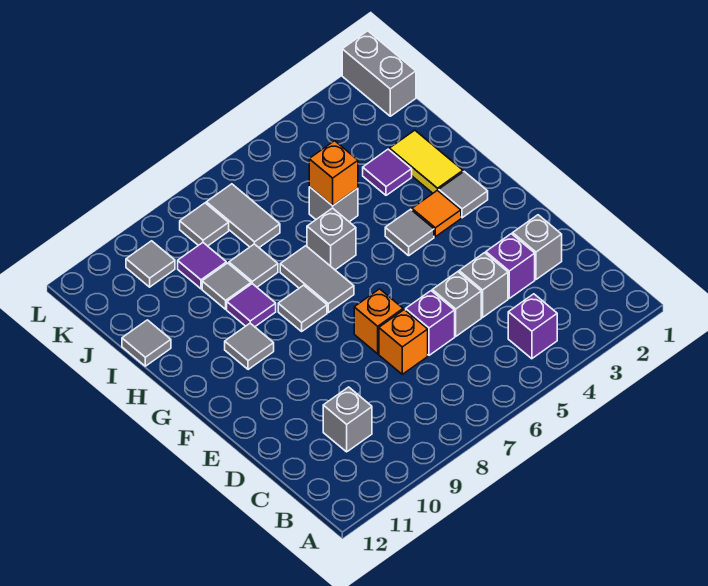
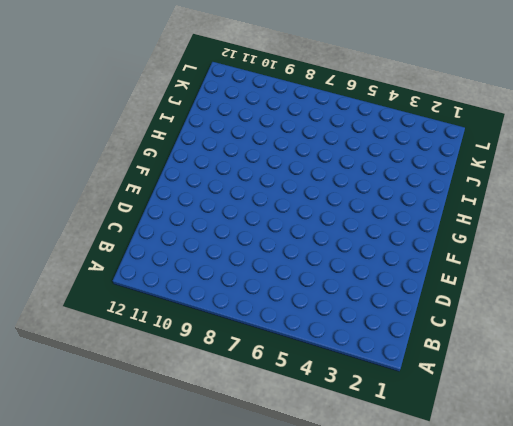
none -> purple brick B4 level 1
none -> grey brick C10 level 1
none -> grey brick D2 level 1

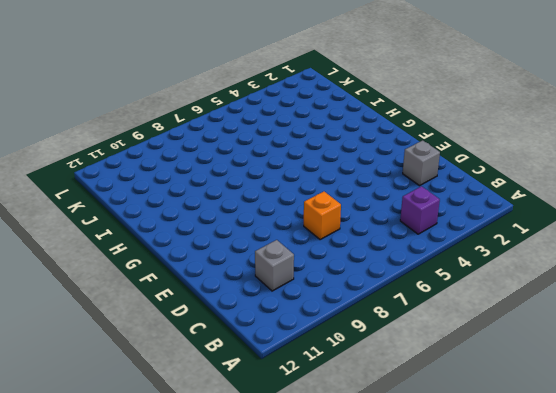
none -> purple brick D3 level 1
none -> grey brick D4 level 1
none -> grey brick D5 level 1

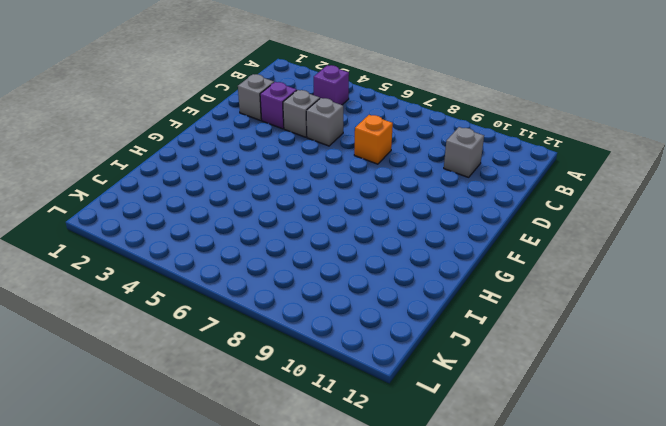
none -> purple brick D6 level 1
none -> orange brick E7 level 1
none -> grey tile G2 level 1

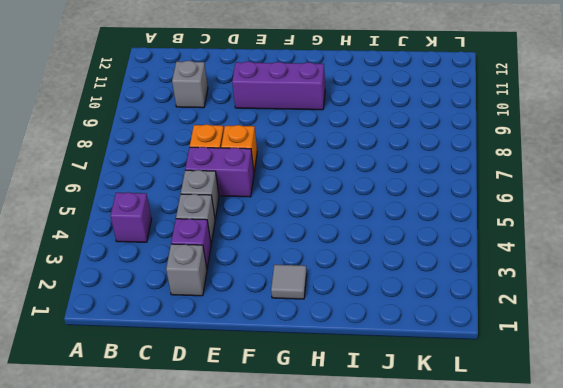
purple brick D6:E6 level 1 -> purple brick D6 level 1
purple brick E10:G10 level 1 -> grey tile G10 level 1
none -> orange tile G3 level 1
none -> grey tile G4 level 1
none -> grey tile G7:H7 level 1

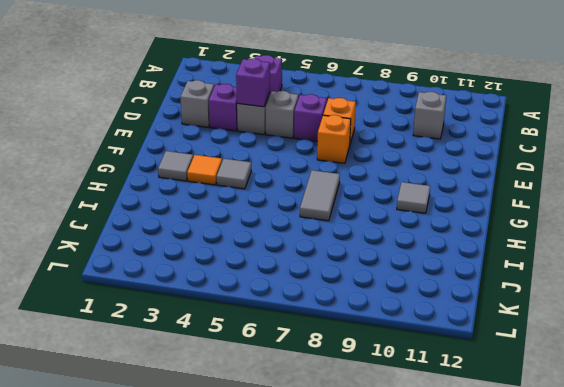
purple brick D4 level 2 -> none
none -> grey tile G8 level 1
none -> yellow tile H2:I2 level 1
none -> grey brick H6 level 1

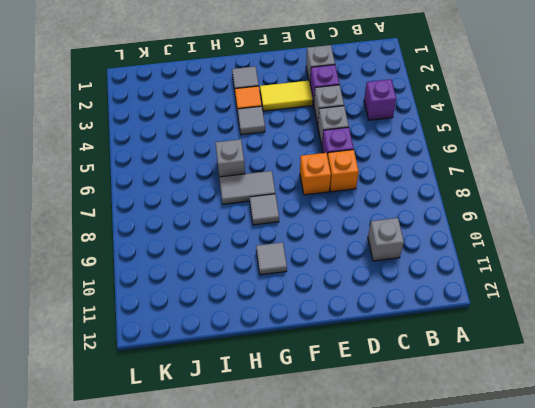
yellow tile E3:F3 level 1 -> yellow tile H2:I2 level 1
none -> purple tile H9 level 1
none -> purple tile I3 level 1
none -> grey brick I5 level 1

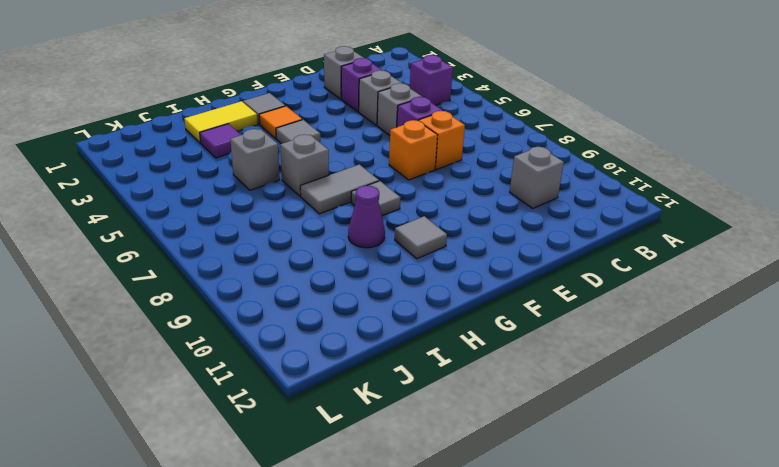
purple cone H9 level 1 -> purple tile H9 level 1
none -> grey tile I8 level 1
none -> grey tile I9 level 1
none -> grey tile I12 level 1

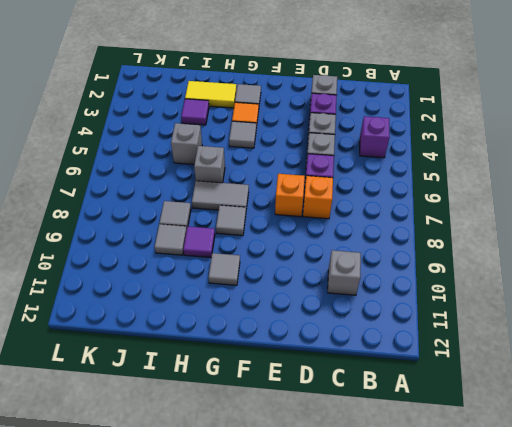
none -> grey tile I12 level 1
none -> grey tile J7:K7 level 1
none -> purple tile J9 level 1

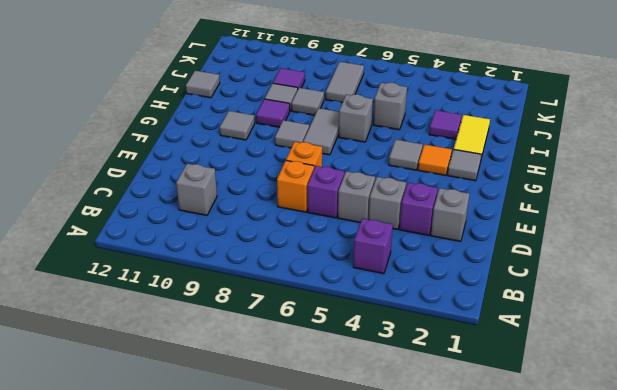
none -> grey brick K1:L1 level 1
none -> grey tile K8 level 1
none -> grey tile K10 level 1

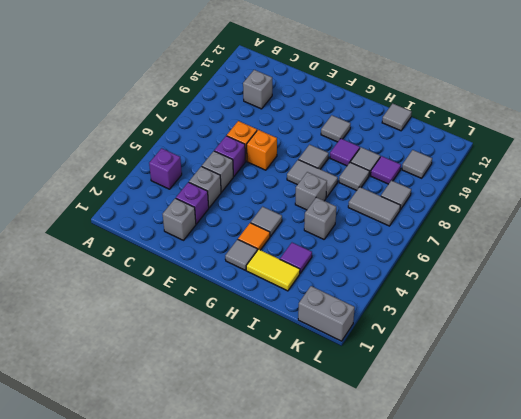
none -> orange brick I5 level 2

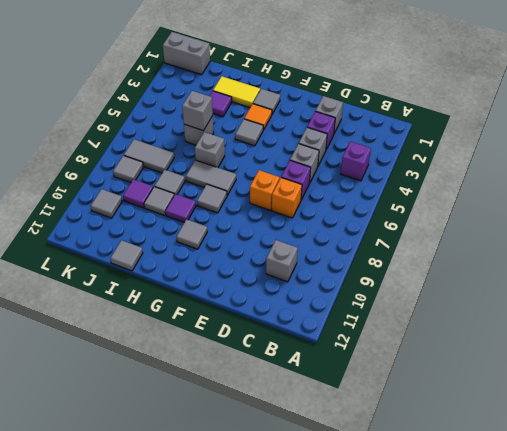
grey brick I5 level 2 -> orange brick I5 level 2

